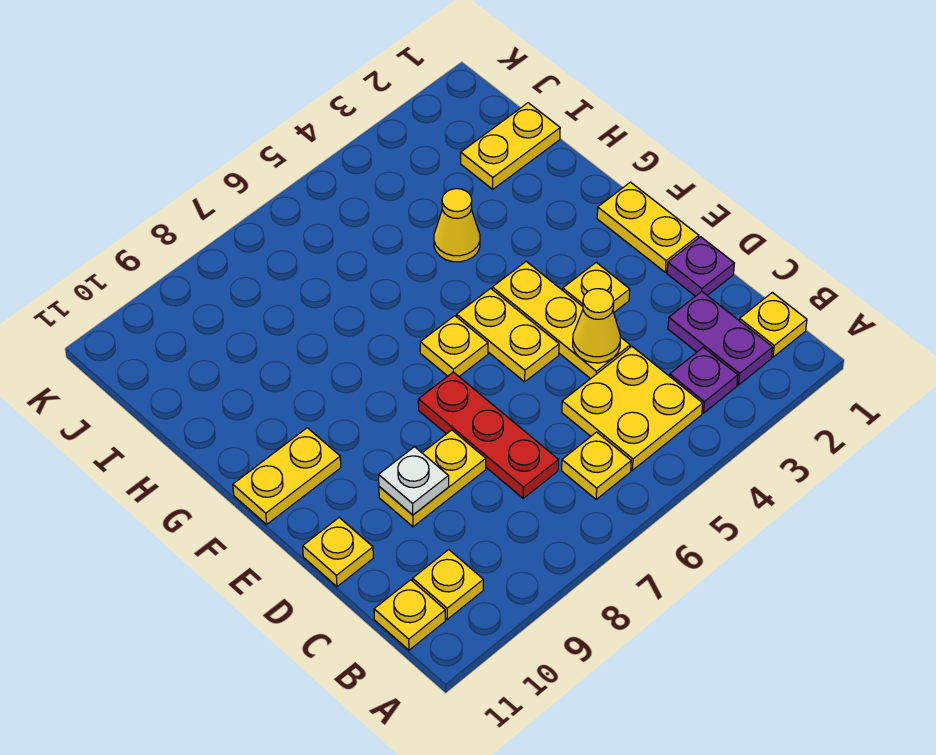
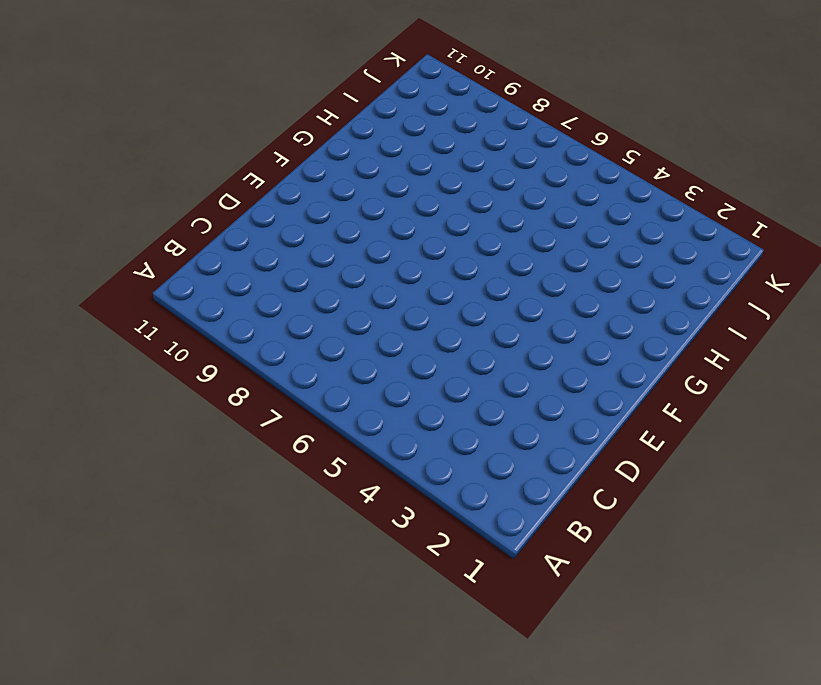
none -> yellow plate B1 level 1
none -> purple plate B2:C2 level 1
none -> purple plate B3 level 1

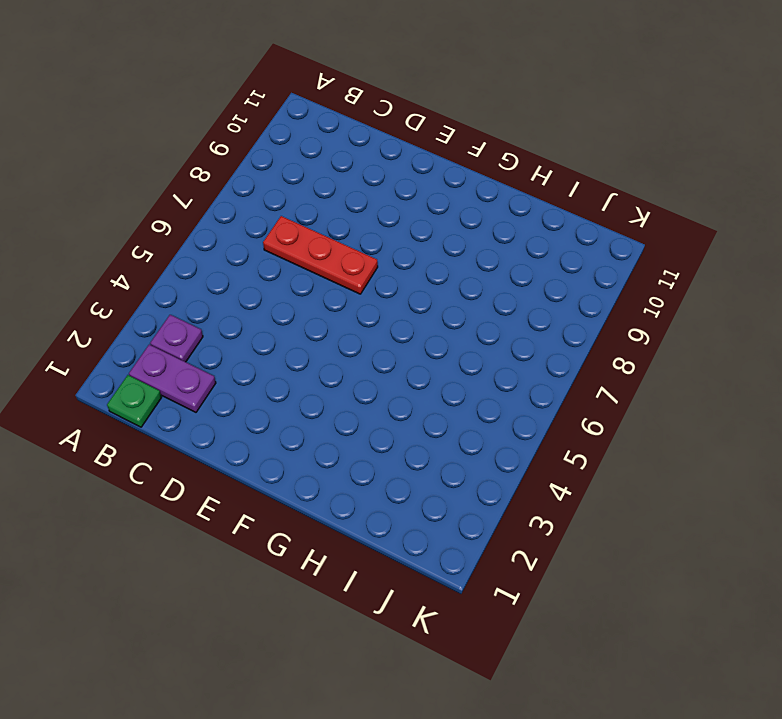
green plate B1 level 1 -> yellow plate B1 level 1
none -> yellow plate B4:C5 level 1
none -> yellow plate B6 level 1
none -> yellow plate B10 level 1

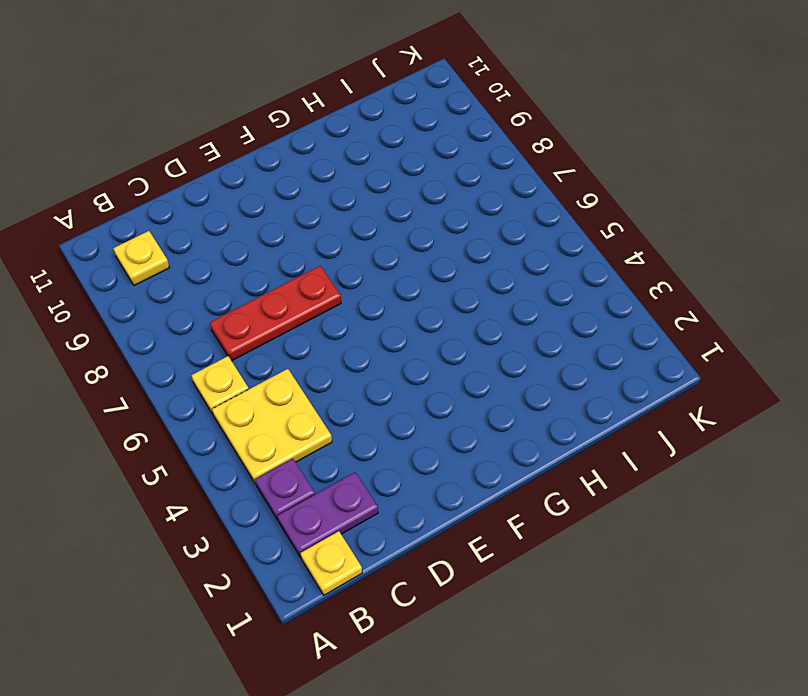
none -> yellow plate B11 level 1
none -> purple plate D1 level 1
none -> yellow plate D4:F4 level 1

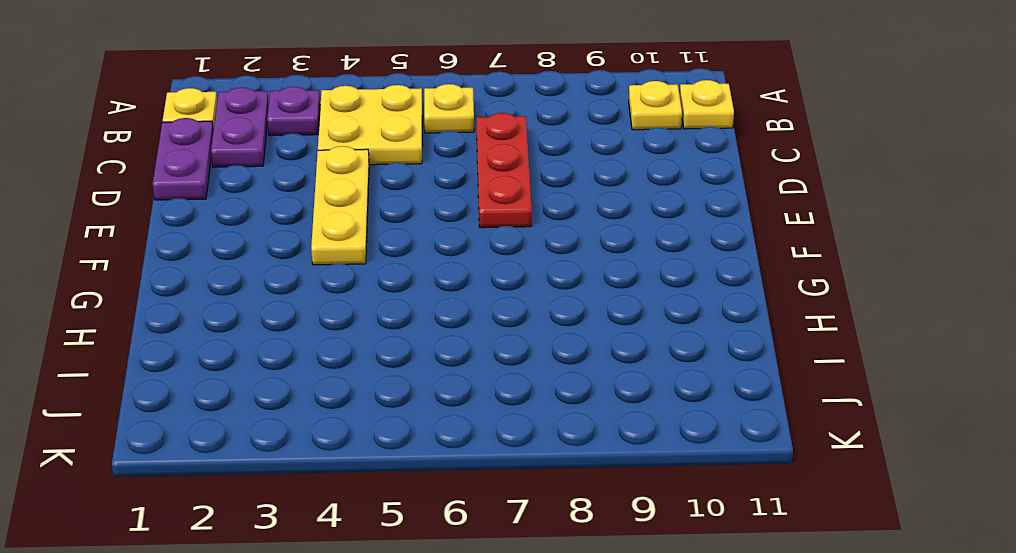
purple plate C1:D1 level 1 -> purple plate D1 level 1
none -> yellow plate D8:D9 level 1
none -> yellow plate D11 level 1
none -> yellow plate E1:F1 level 1

